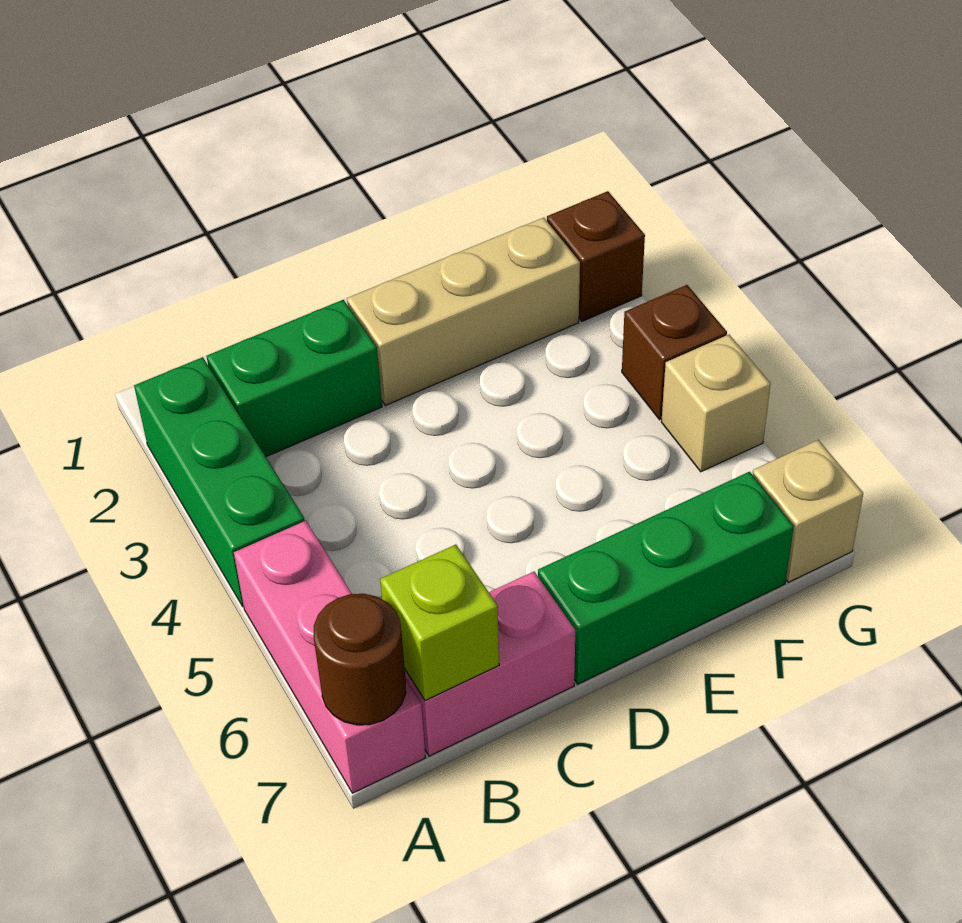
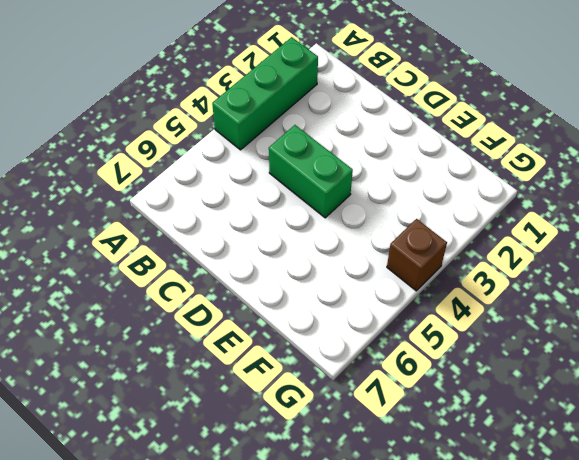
green brick C4:D4 level 1 -> green brick B2:C2 level 1
none -> pink brick A5:A7 level 1
none -> pink brick B7:C7 level 1
none -> tan brick D2:F2 level 1

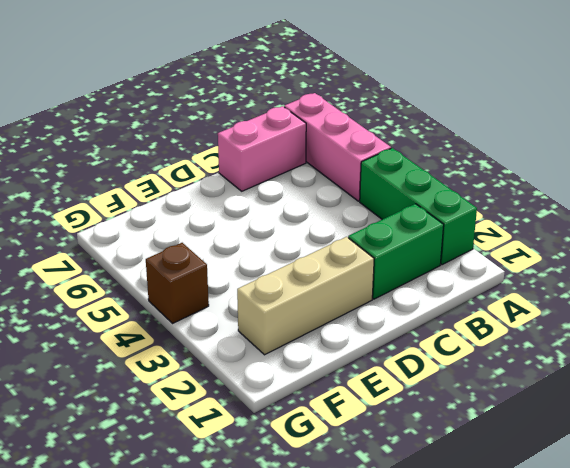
none -> green brick D7:F7 level 1
none -> brown brick G2 level 1
none -> tan brick G5 level 1

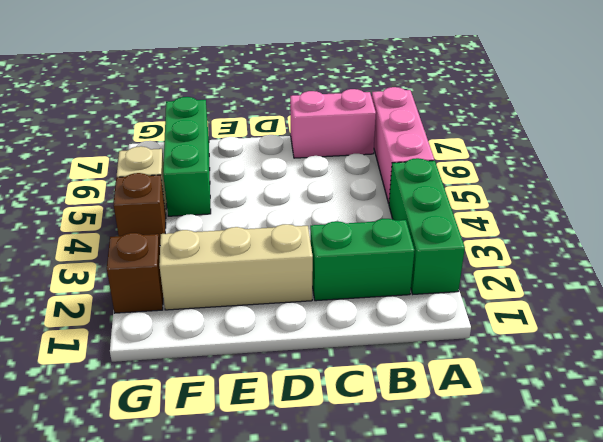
green brick F5:F7 level 1 -> green brick D7:F7 level 1
none -> tan brick G7 level 1
none -> brown round brick A7 level 2
none -> lime brick B7 level 2

